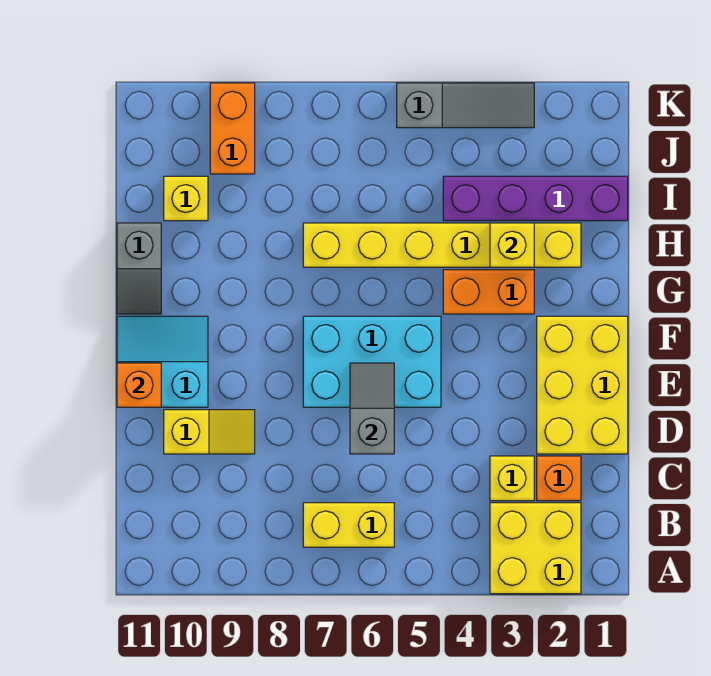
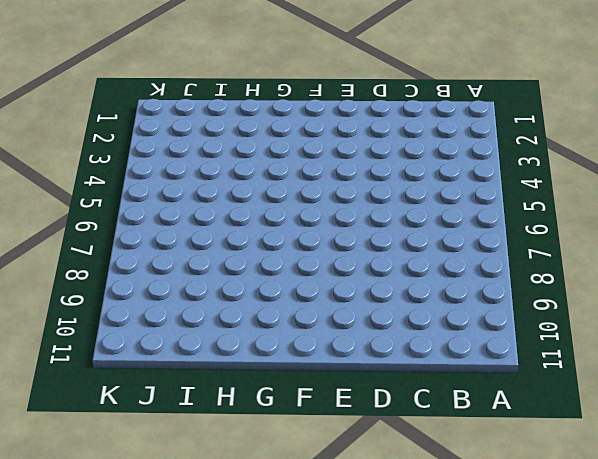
none -> yellow brick A2:B3 level 1
none -> yellow brick B6:B7 level 1
none -> orange brick C2 level 1

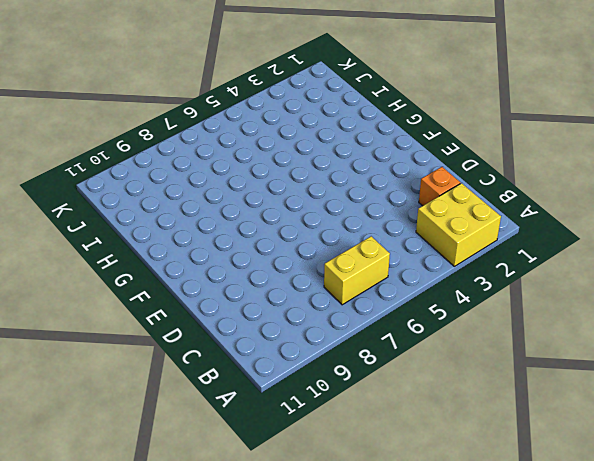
none -> yellow brick C3 level 1
none -> yellow brick D1:F2 level 1
none -> yellow slope D9:D10 level 1 top 10

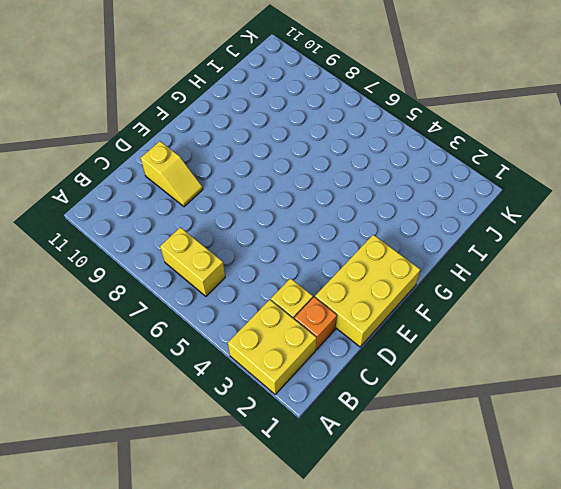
none -> cyan brick E5:F7 level 1
none -> cyan slope E10:F11 level 1 top E
none -> orange brick G3:G4 level 1

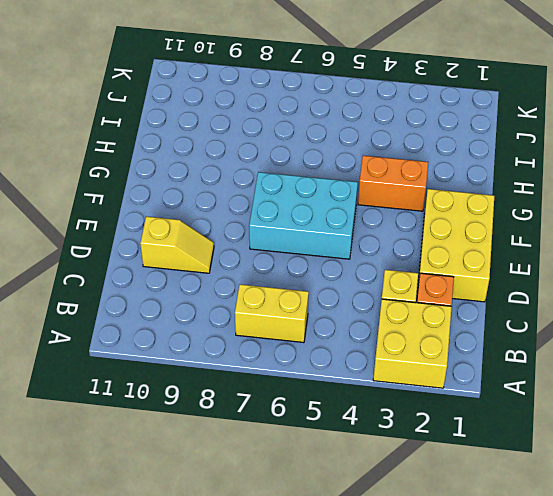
none -> cyan slope E10:F11 level 1 top E
none -> grey slope G11:H11 level 1 top H
none -> yellow brick H2:H7 level 1

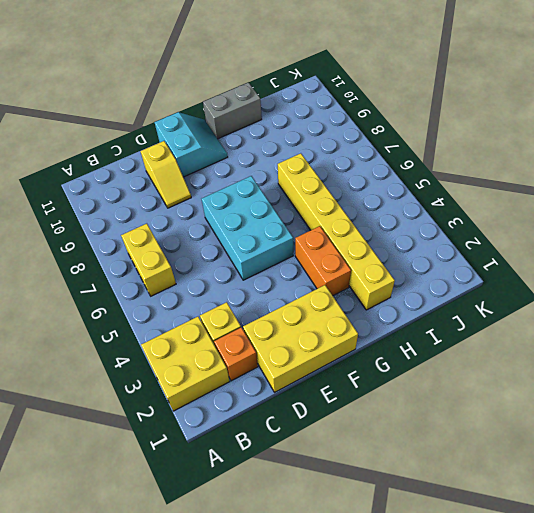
grey brick G11:H11 level 1 -> grey slope G11:H11 level 1 top H
none -> purple brick I1:I4 level 1
none -> yellow brick I10 level 1
none -> orange brick J9:K9 level 1

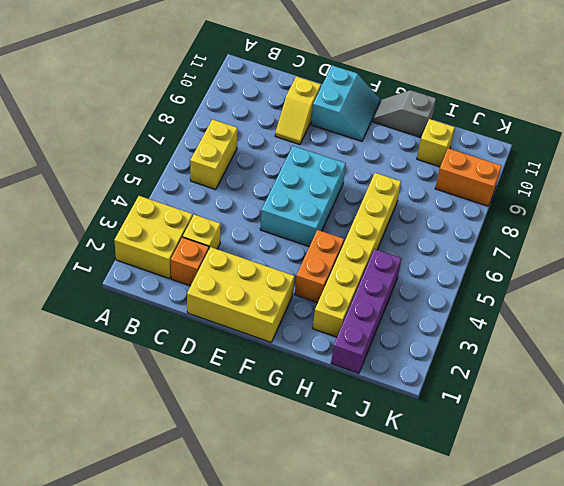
none -> grey slope K3:K5 level 1 top 5
none -> grey slope D6:E6 level 2 top D
none -> orange brick E11 level 2

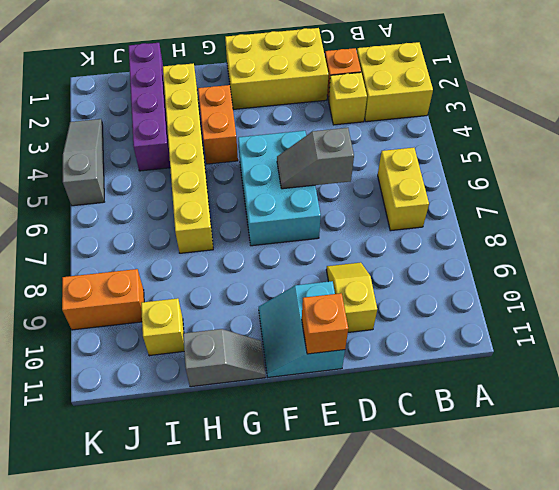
none -> yellow brick H3 level 2

